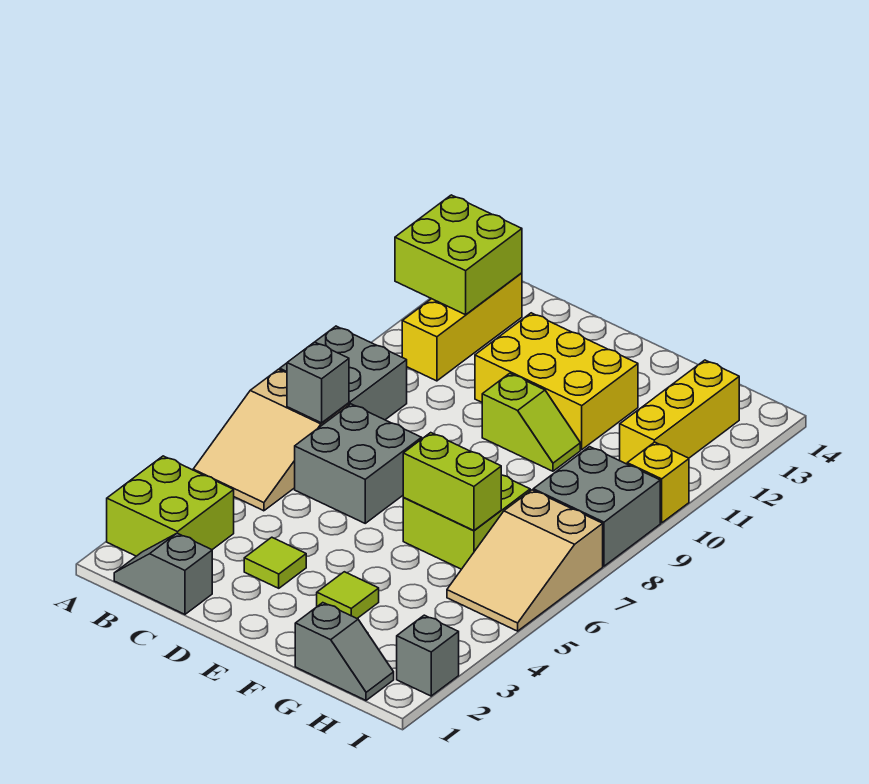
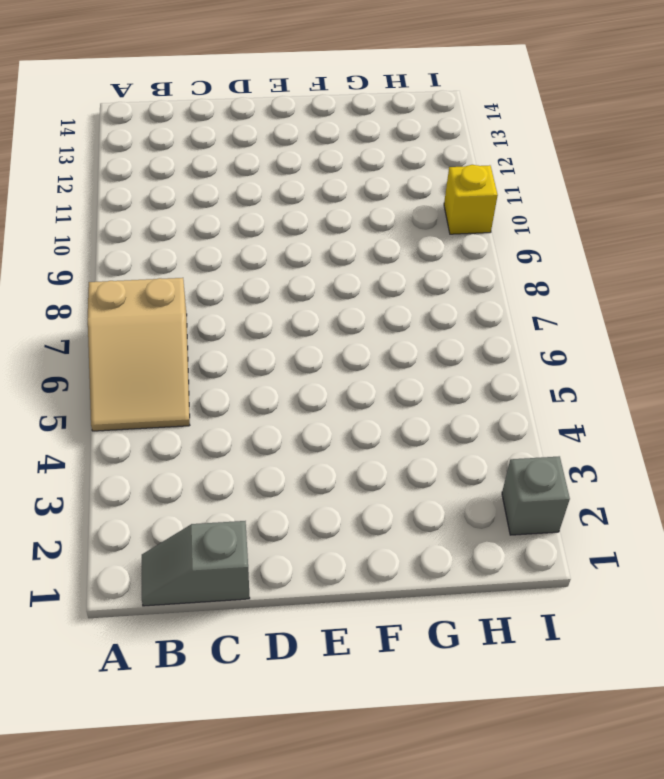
none -> lime brick A2:B3 level 1
none -> grey brick A8:B9 level 1
none -> yellow brick B11:B13 level 1

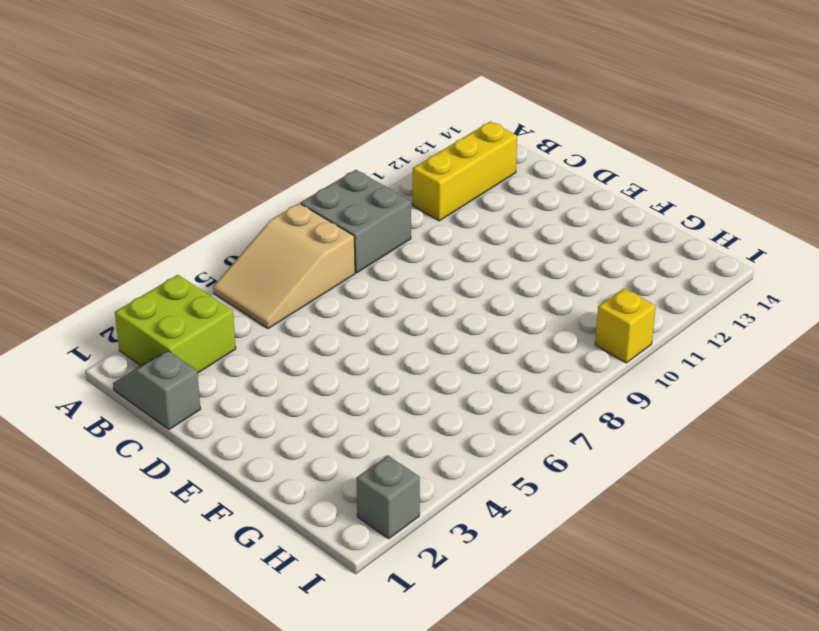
none -> grey brick C6:D7 level 1
none -> lime tile D3 level 1
none -> yellow brick D11:F12 level 1

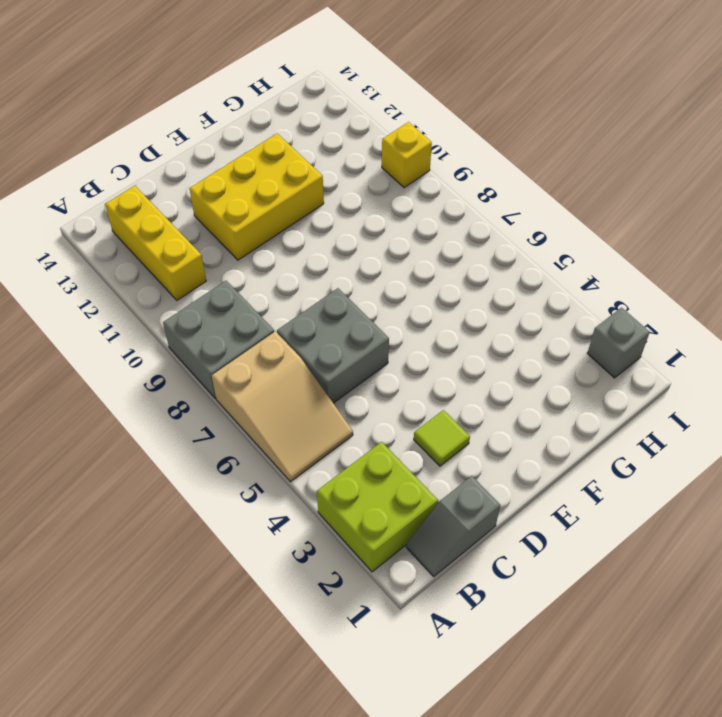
none -> lime slope E10:F10 level 1 top E
none -> lime tile F3 level 1
none -> lime brick F6:G7 level 1

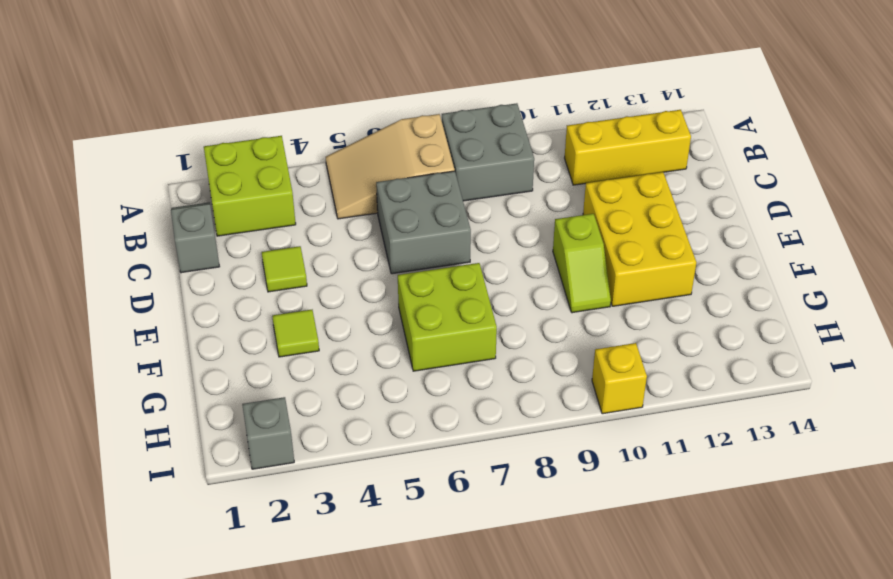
none -> grey slope G1:H1 level 1 top G
none -> tan slope H5:I7 level 1 top 7
none -> grey brick H8:I9 level 1

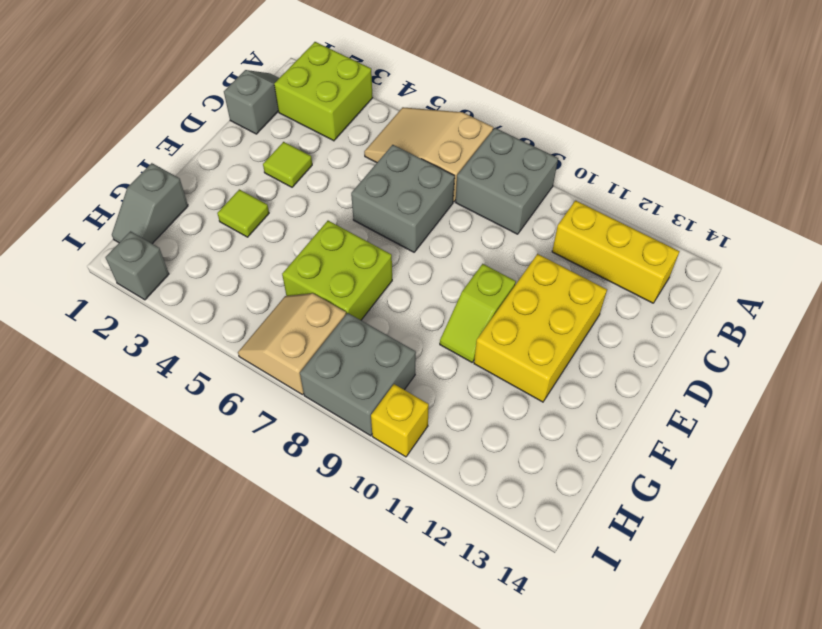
tan slope H6:I7 level 1 top 7 -> tan slope H5:I7 level 1 top 7
none -> yellow brick H11:H13 level 1
none -> lime brick A12:B13 level 2
none -> grey brick B7 level 2

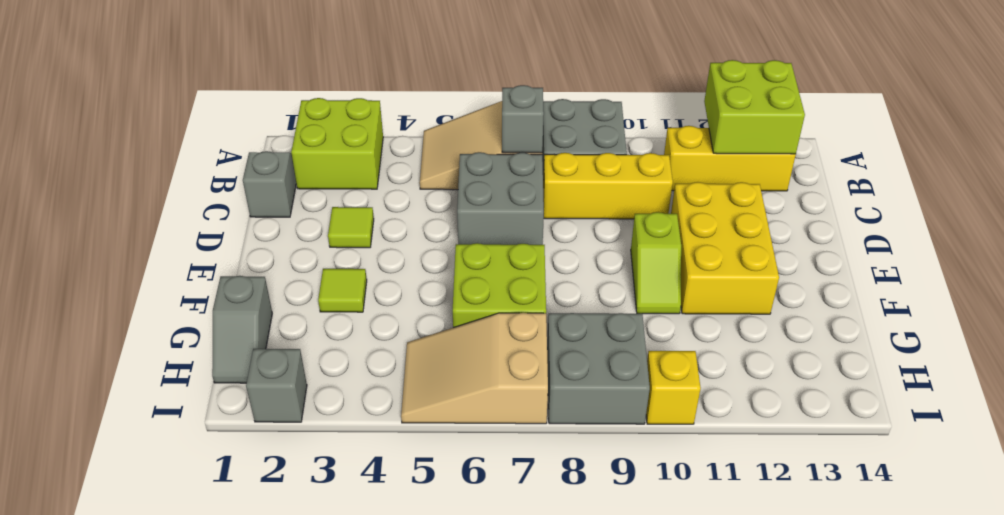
yellow brick C8:C10 level 1 -> yellow brick H11:H13 level 1
none -> lime brick F6:G6 level 2

